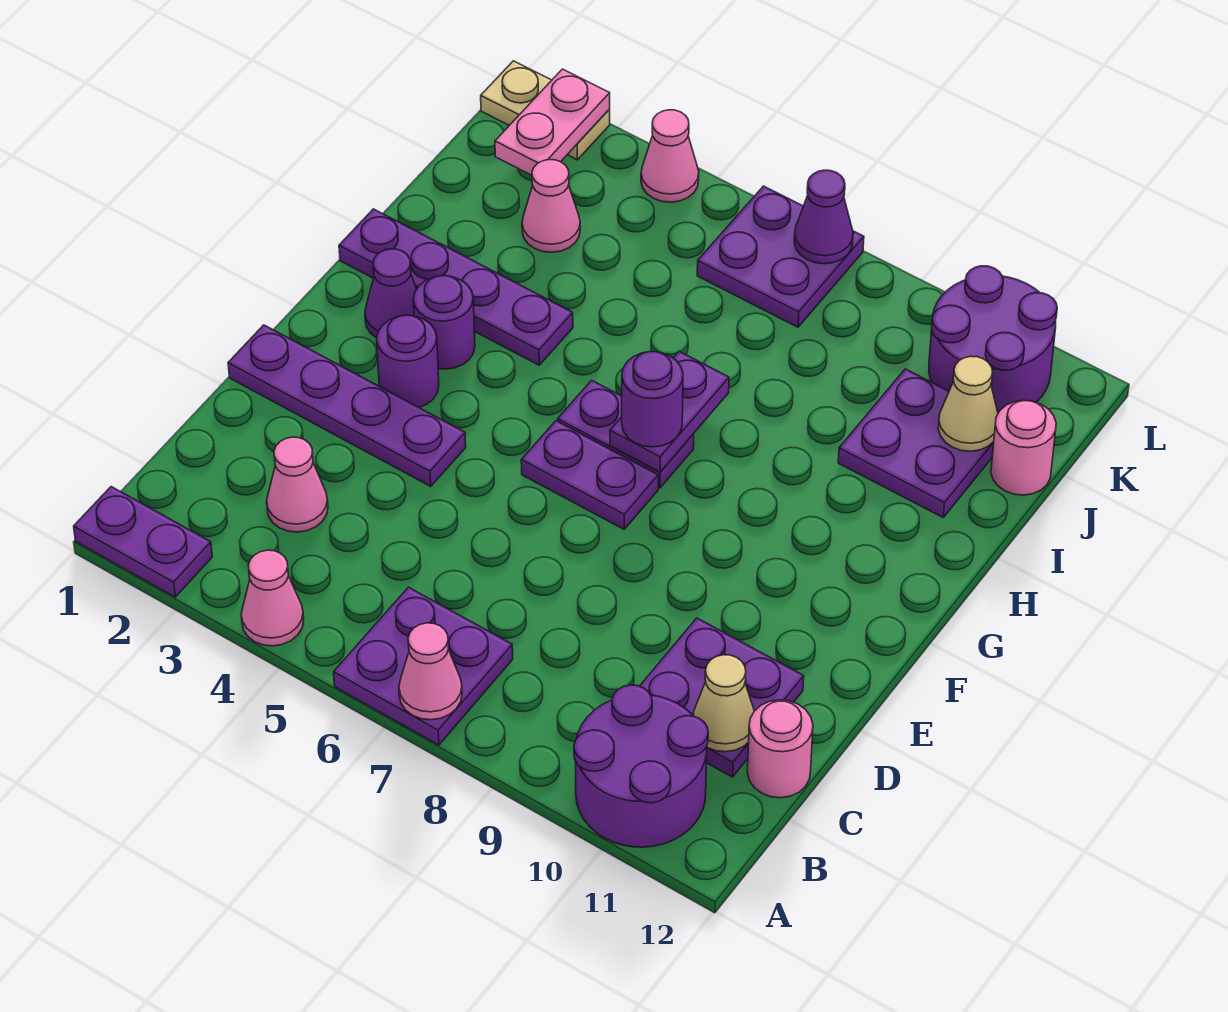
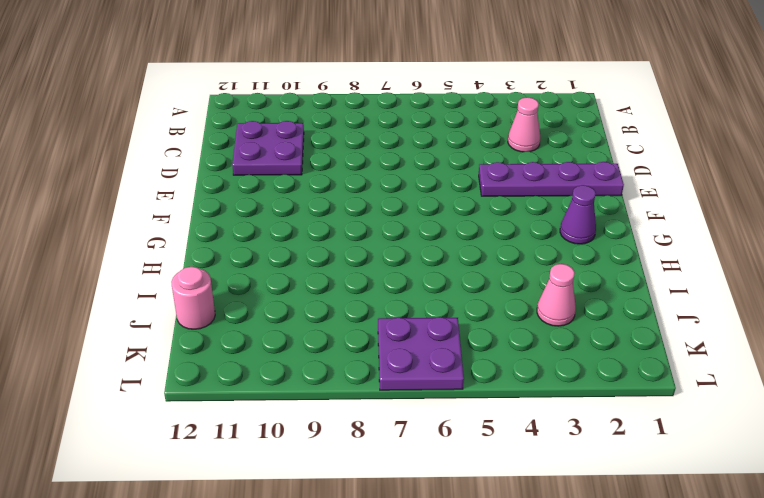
none -> purple plate A1:A2 level 1
none -> pink cone A4 level 1
none -> purple plate A6:B7 level 1

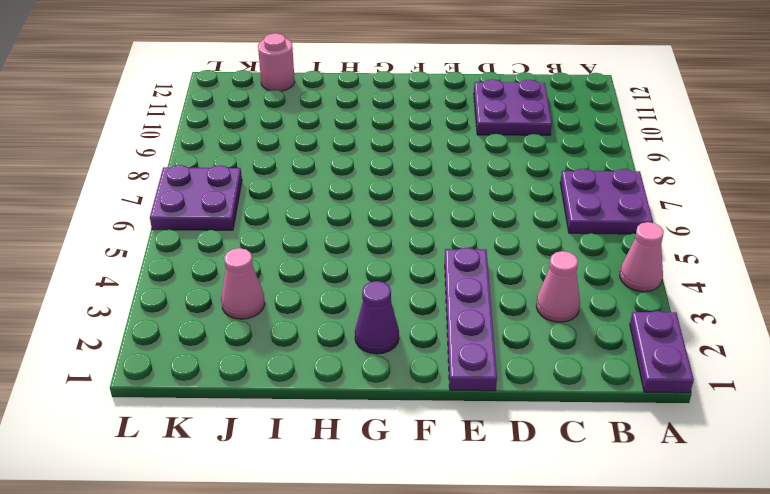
none -> purple round brick A10:B11 level 1
none -> pink round brick C12 level 1
none -> purple round brick F3 level 1

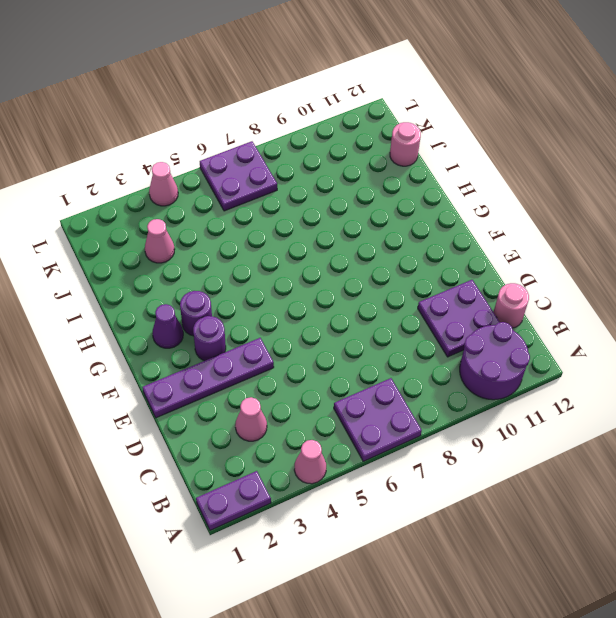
none -> purple plate F6:F7 level 1
none -> purple plate G6:G7 level 1
none -> purple plate H1:H4 level 1

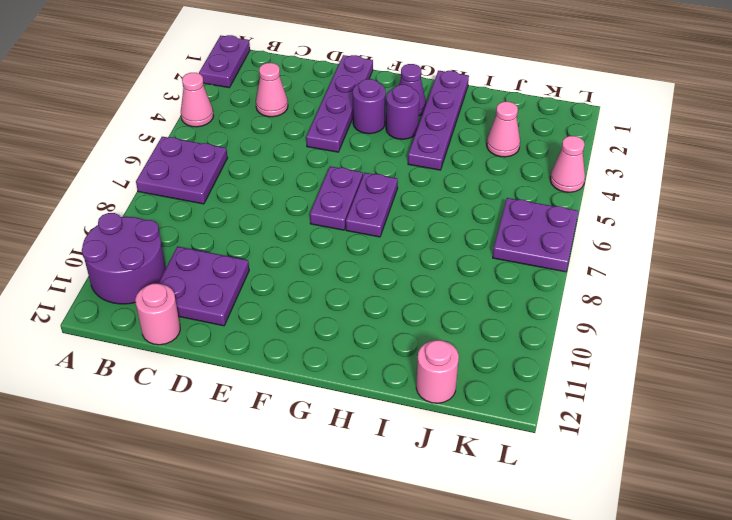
none -> purple plate I10:J11 level 1
none -> purple round brick K10:L11 level 1
none -> tan plate L1:L2 level 1

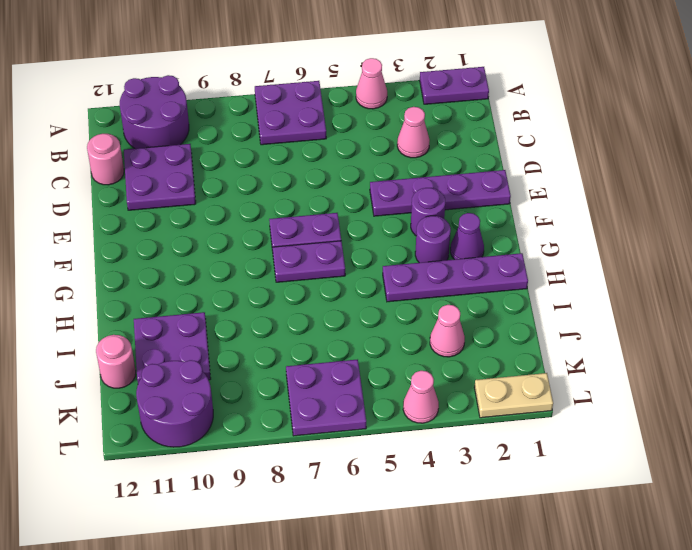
none -> pink cone A7 level 2
none -> tan cone C11 level 2
none -> purple plate G7:H7 level 2

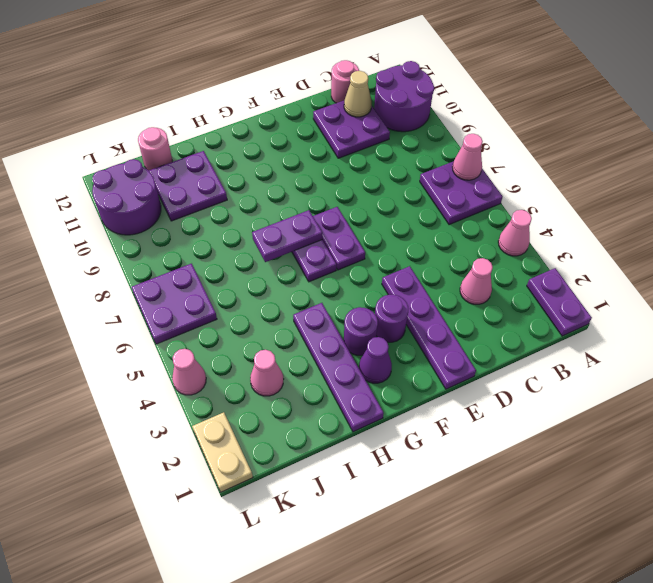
none -> tan cone J11 level 2
none -> pink plate K2:L2 level 2
none -> purple cone L7 level 2

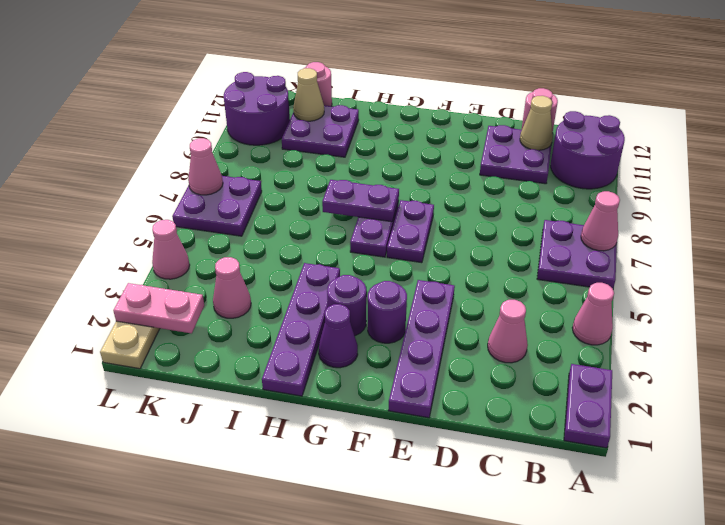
pink cone L7 level 2 -> purple cone L7 level 2
none -> purple round brick G7 level 3

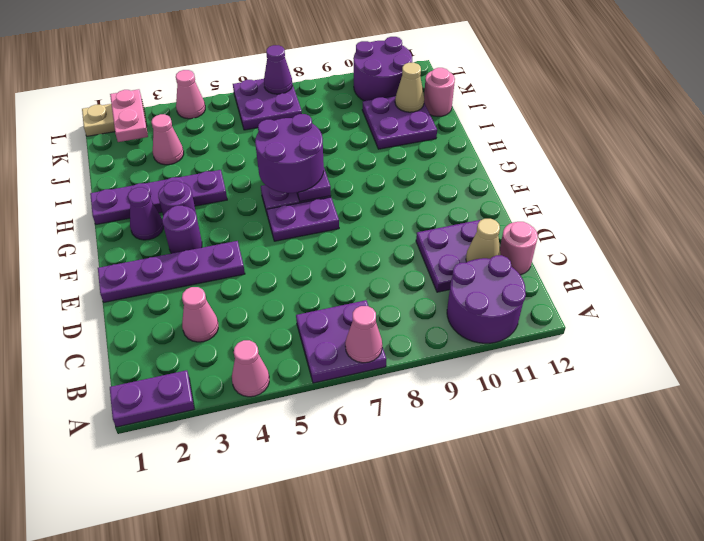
purple round brick G6:H7 level 3 -> purple round brick G7 level 3

